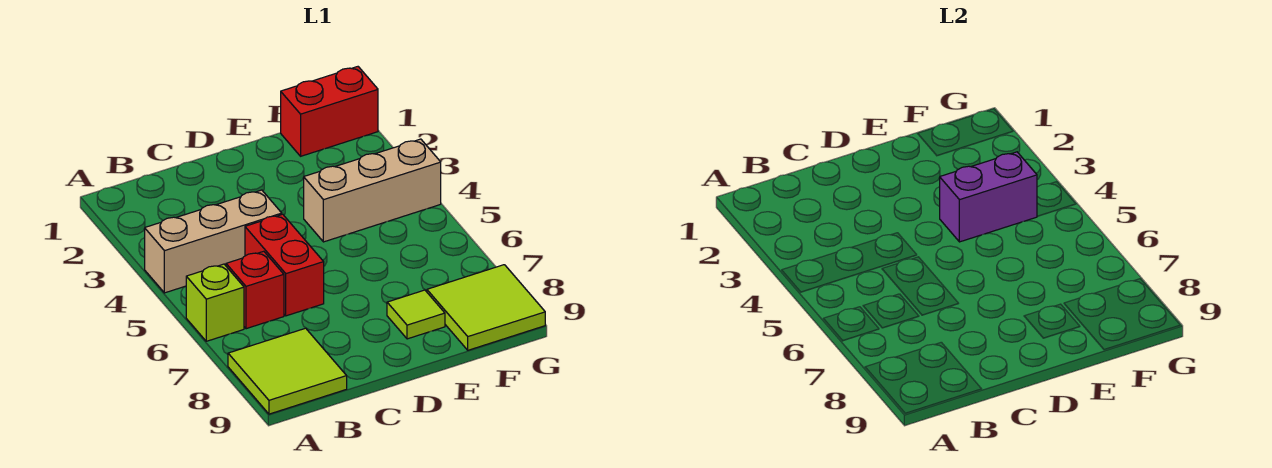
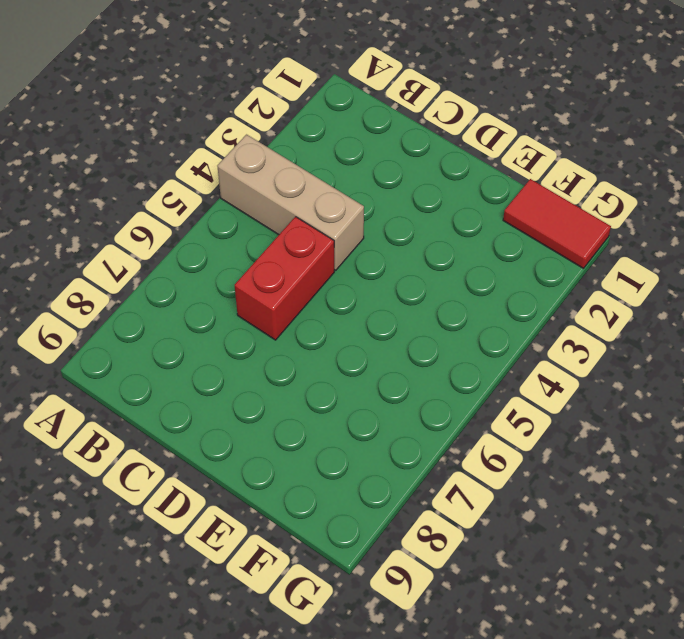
red tile F1:G1 level 1 -> red brick F1:G1 level 1
none -> lime brick A6 level 1
none -> lime tile A8:B9 level 1

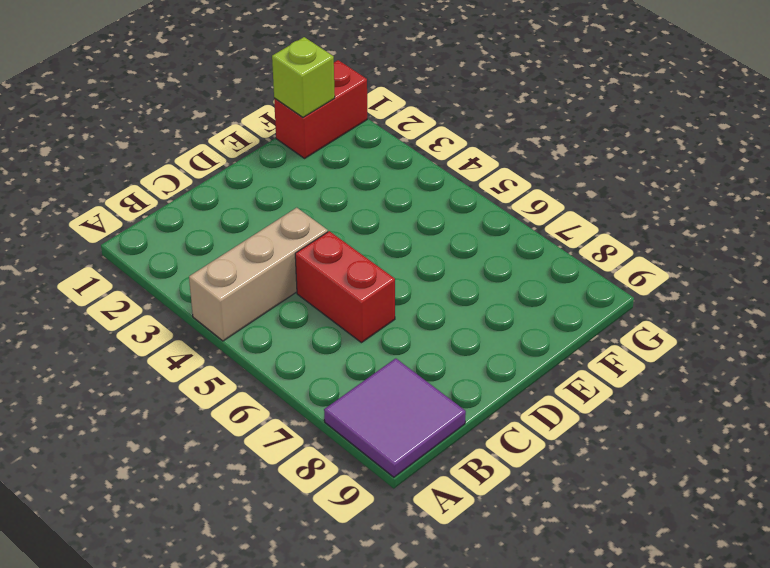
purple tile A8:B9 level 1 -> lime tile A8:B9 level 1
lime brick F1 level 2 -> lime brick A6 level 1
none -> red brick B6 level 1
none -> tan brick E4:G4 level 1

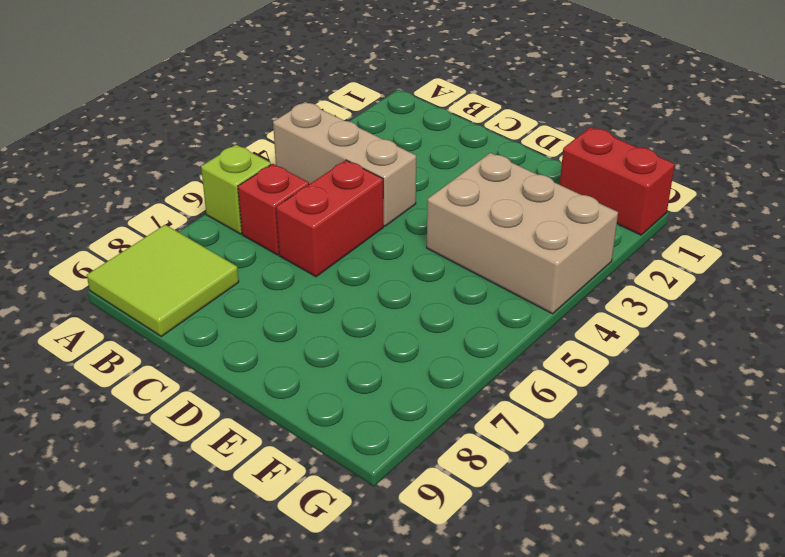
tan brick E3:G4 level 1 -> tan brick E4:G4 level 1
none -> lime tile E8 level 1
none -> lime tile F8:G9 level 1

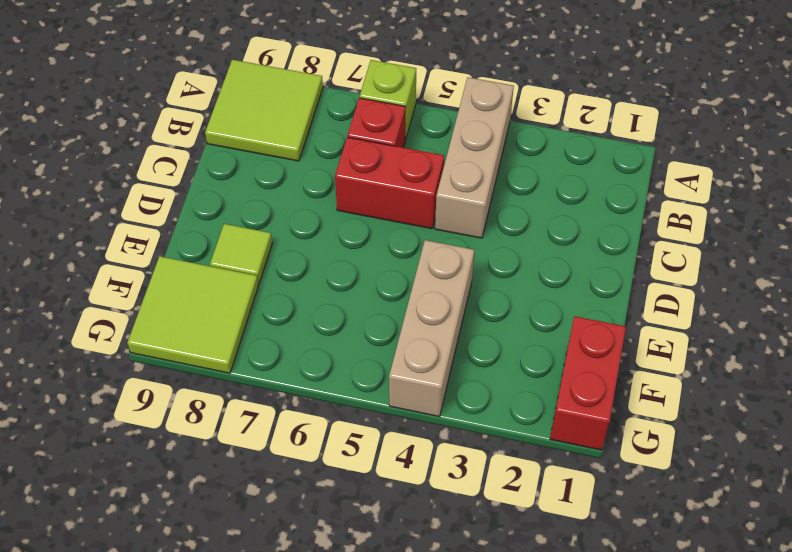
none -> purple brick E4:F4 level 2

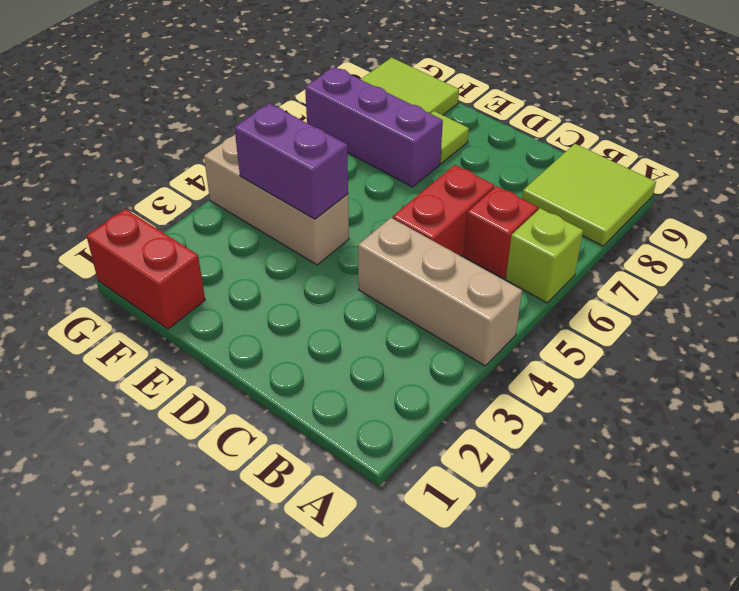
purple brick E7:G7 level 1 -> none

